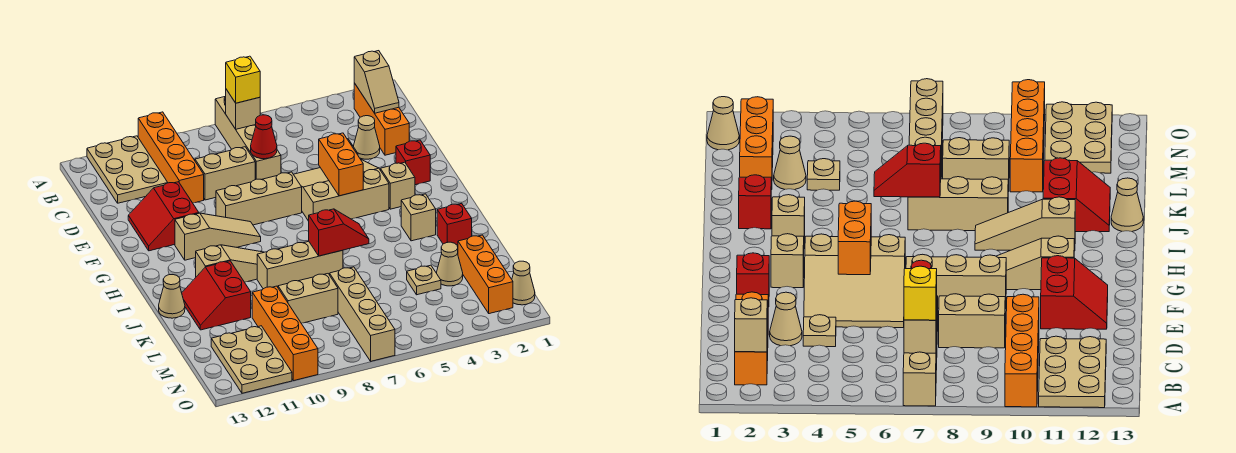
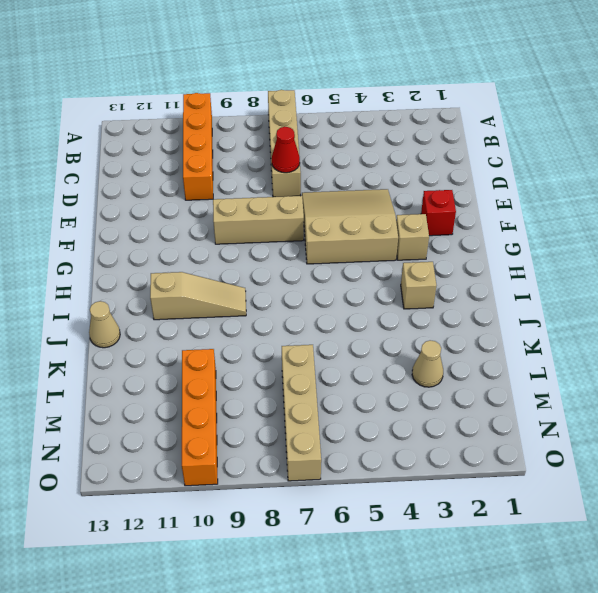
none -> tan plate A11:C12 level 1
none -> orange brick B2:D2 level 1
none -> tan cone D3 level 1
none -> tan plate D4 level 1

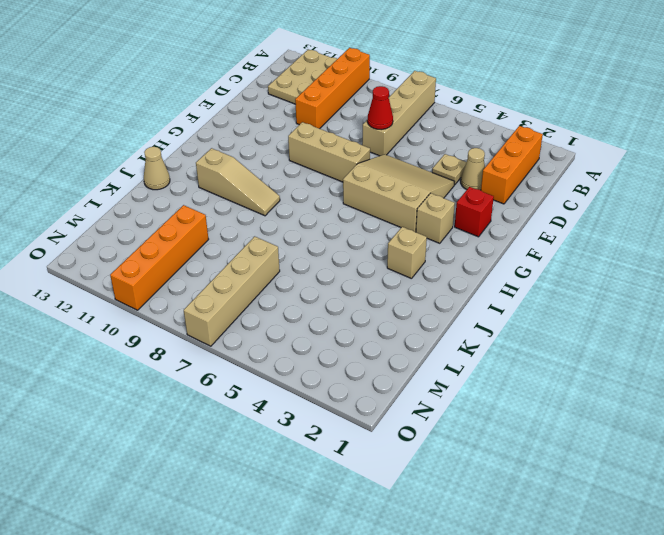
none -> tan brick D8:D9 level 1
none -> red slope E11:F12 level 1 top 11
none -> tan slope G9:G11 level 1 top 11
none -> red brick J2 level 1

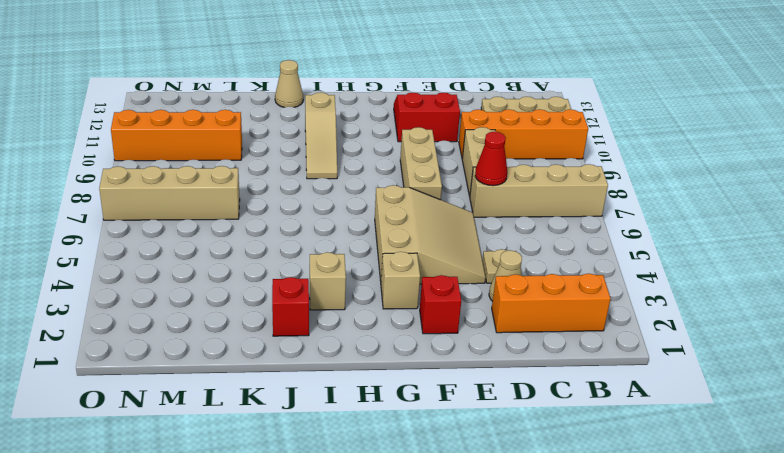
none -> tan slope G9:G11 level 1 top 11
none -> tan brick J7:J9 level 1
none -> red slope J11:K12 level 1 top 11
none -> orange brick L2:N2 level 1

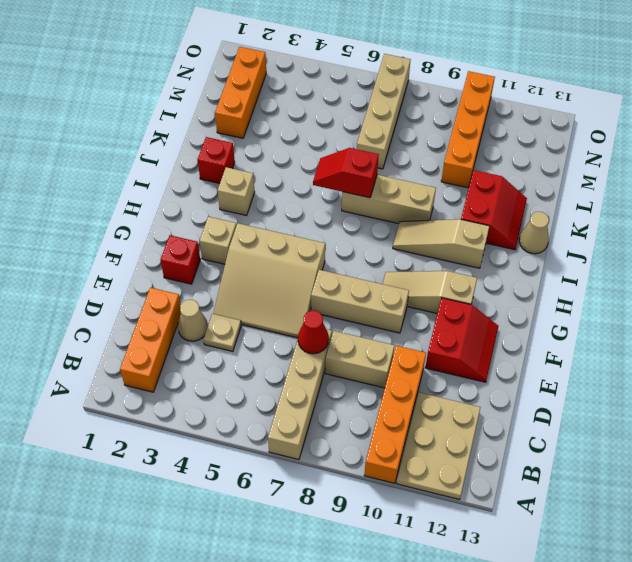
none -> tan cone L3 level 1
none -> tan plate L4 level 1
none -> tan brick L8:L9 level 1
none -> tan plate M11:O12 level 1

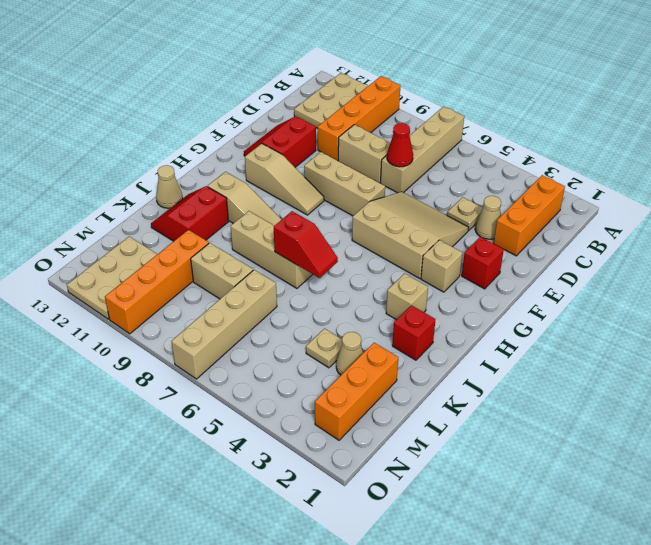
none -> tan cone N1 level 1
none -> tan slope B2:C2 level 2 top B
none -> tan brick B7 level 2
none -> orange brick F5:G5 level 2

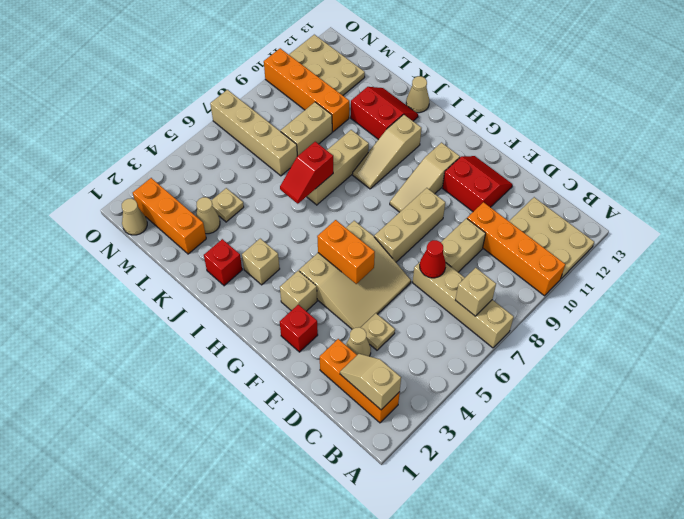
none -> yellow brick B7 level 3

